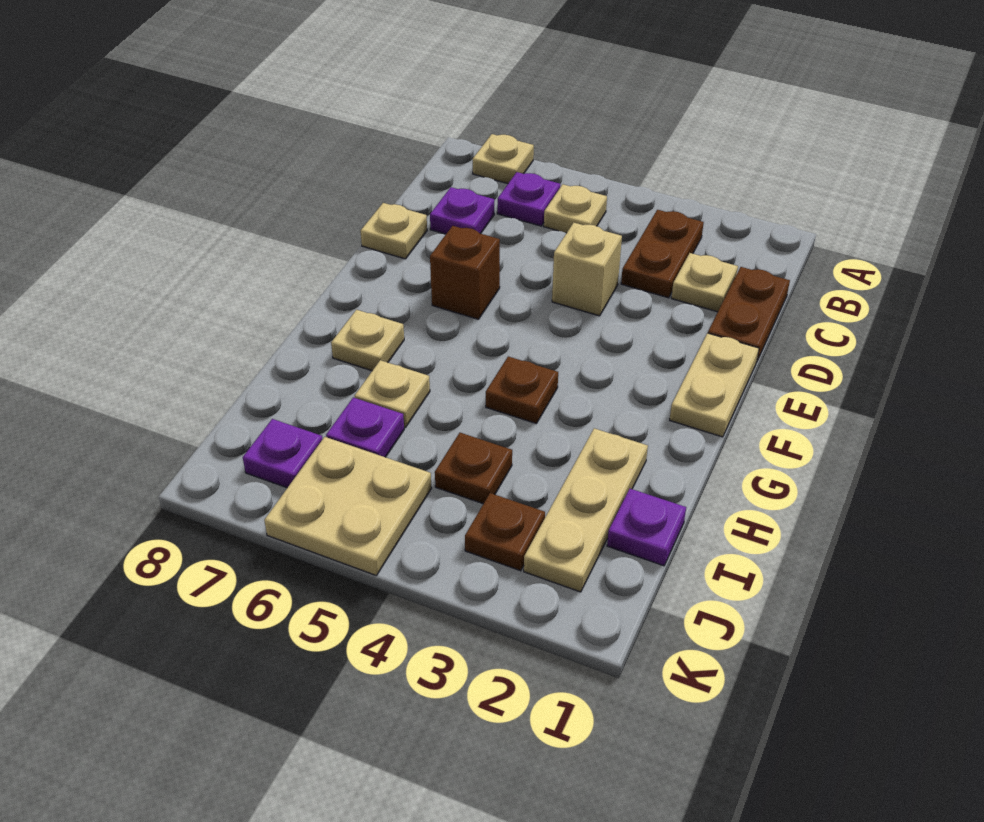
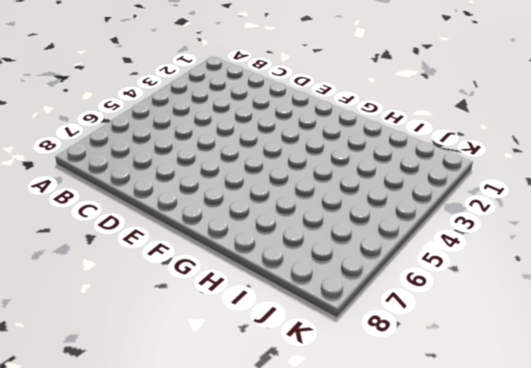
none -> tan plate A7 level 1
none -> brown plate B3:C3 level 1
none -> tan plate B5 level 1

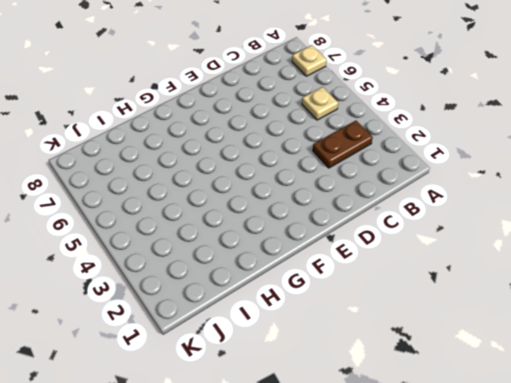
none -> purple plate B6 level 1
none -> brown plate C1:D1 level 1
none -> tan plate C2 level 1

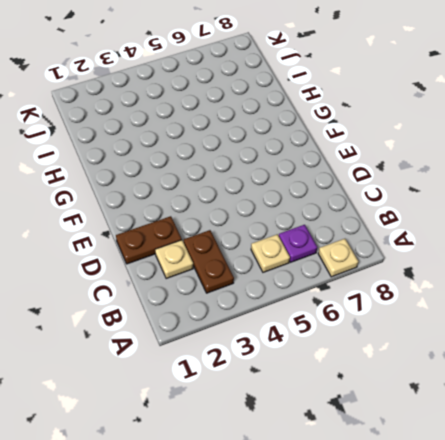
brown plate D1:D2 level 1 -> brown plate C1:D1 level 1
none -> purple plate C7 level 1
none -> tan brick D4 level 1
none -> tan plate D8 level 1

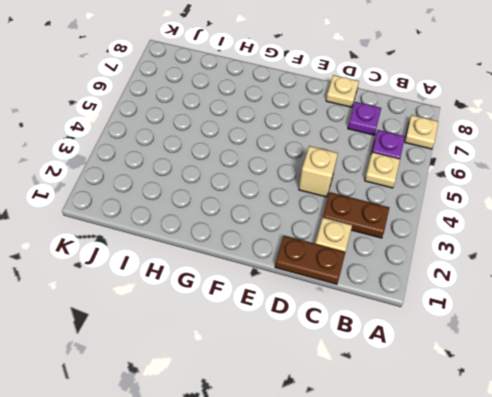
none -> tan plate E1:F1 level 1
none -> brown brick E6 level 1
none -> brown plate G4 level 1

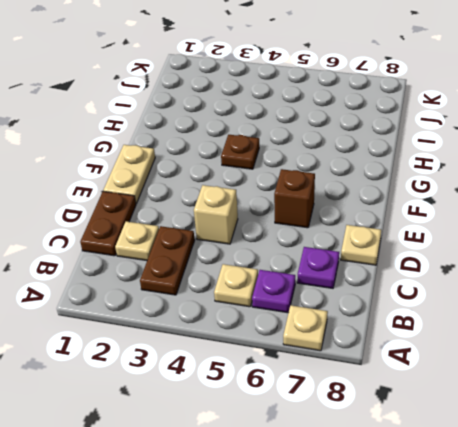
none -> tan plate G7 level 1
none -> tan plate H2:J2 level 1
none -> tan plate H6 level 1

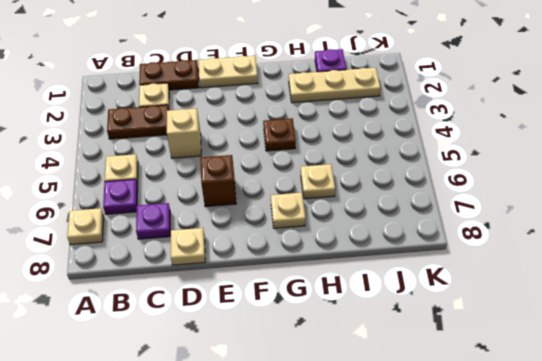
none -> brown plate I4 level 1
none -> purple plate I6 level 1
none -> brown plate J3 level 1

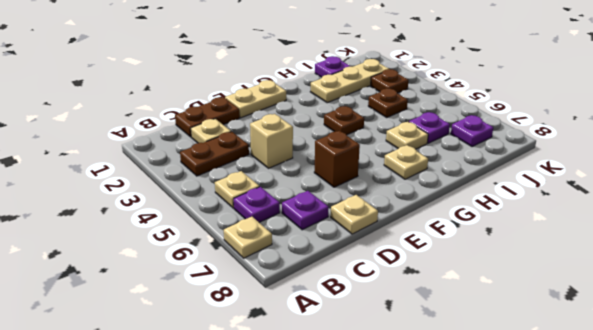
none -> tan plate J5:K6 level 1

